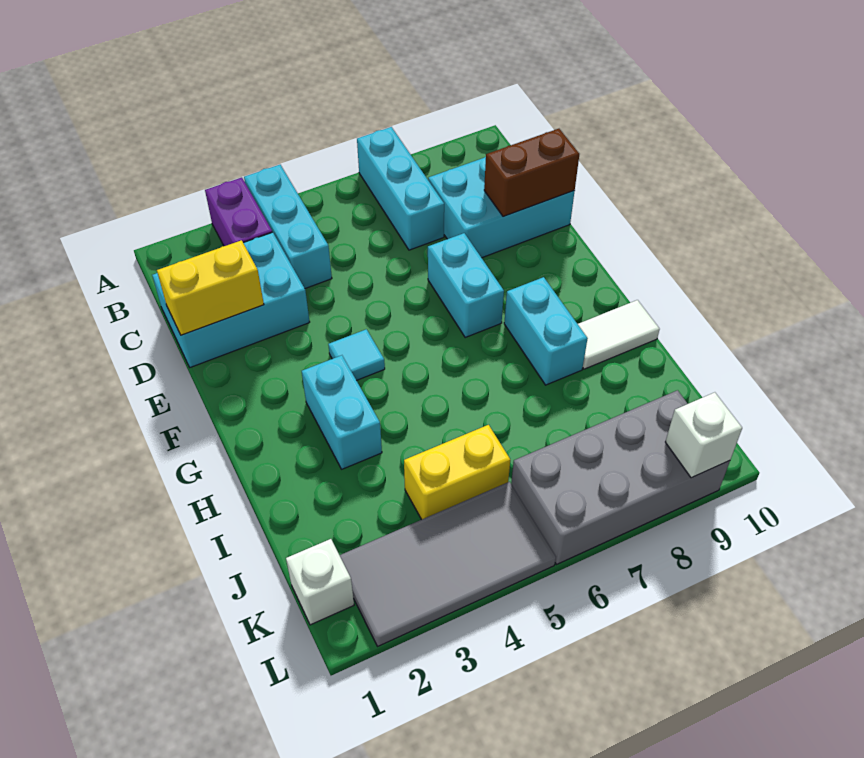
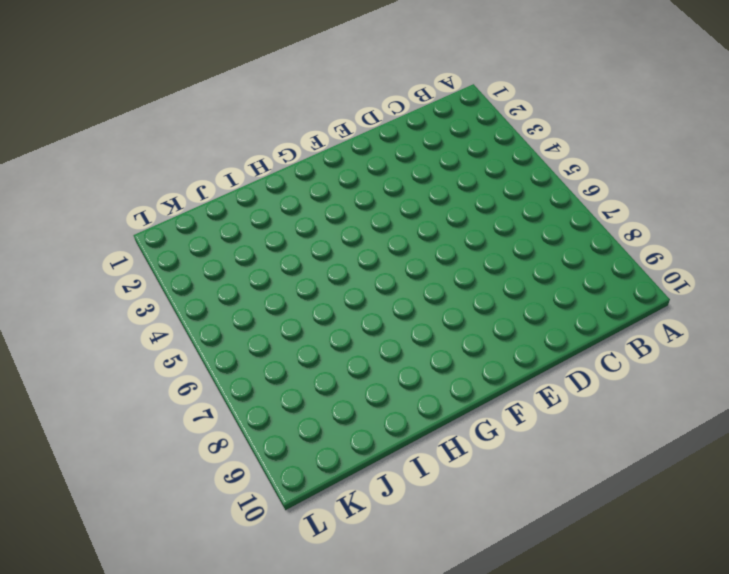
none -> purple brick A3:B3 level 1
none -> cyan brick A4:C4 level 1
none -> cyan brick A7:C7 level 1

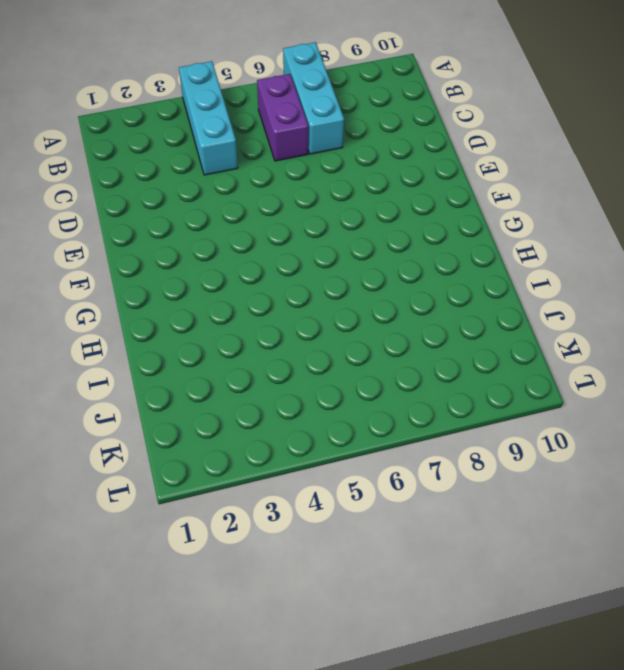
purple brick B6:C6 level 1 -> purple brick A3:B3 level 1
none -> cyan brick C1:D3 level 1
none -> cyan brick C8:D10 level 1
none -> cyan brick E7:F7 level 1

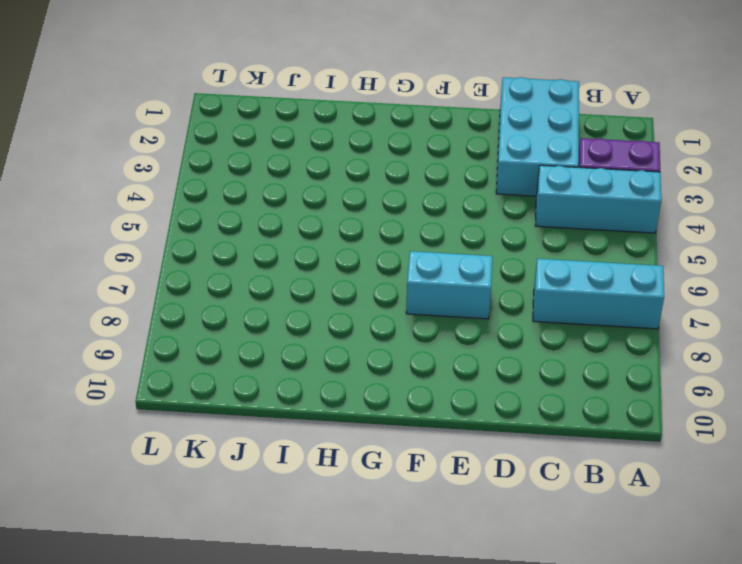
none -> cyan brick C8:D10 level 1
none -> cyan tile F4 level 1
none -> cyan brick G3:H3 level 1

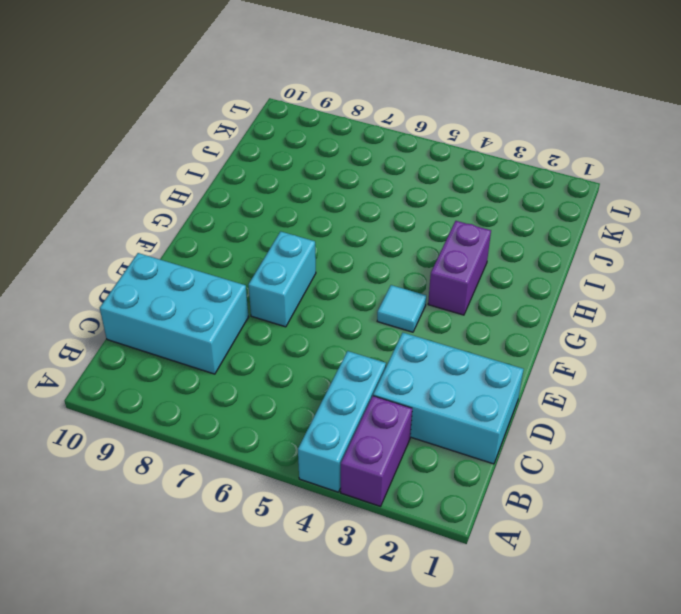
purple brick G3:H3 level 1 -> cyan brick G3:H3 level 1
none -> cyan brick A7:C7 level 1
none -> cyan brick G8:H8 level 1
none -> white tile H9:H10 level 1

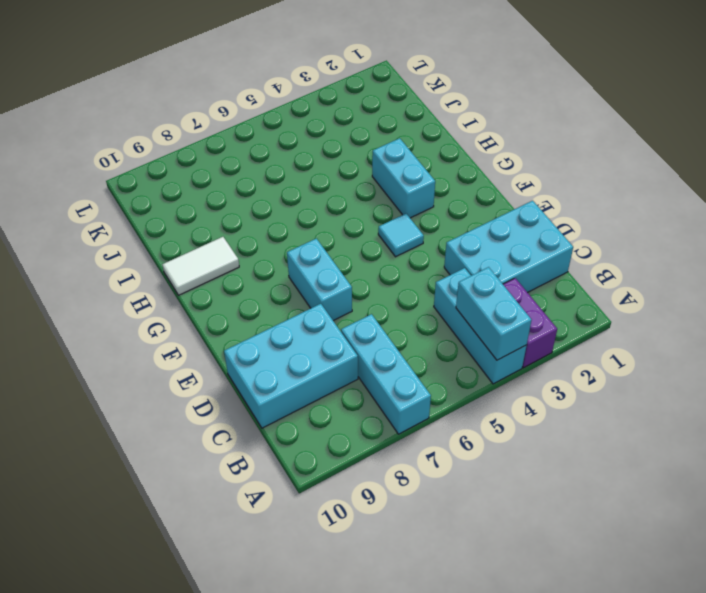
cyan brick A4:B4 level 2 -> cyan brick G8:H8 level 1
none -> yellow brick J4:J5 level 1
none -> white brick K1 level 1
none -> grey tile K2:L5 level 1

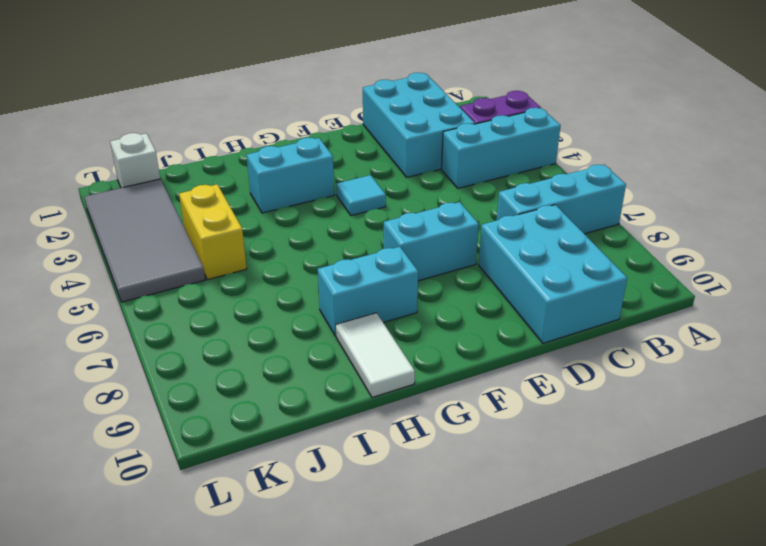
none -> grey brick K6:L9 level 1
none -> yellow brick D1:D2 level 2
none -> brown brick D9:D10 level 2

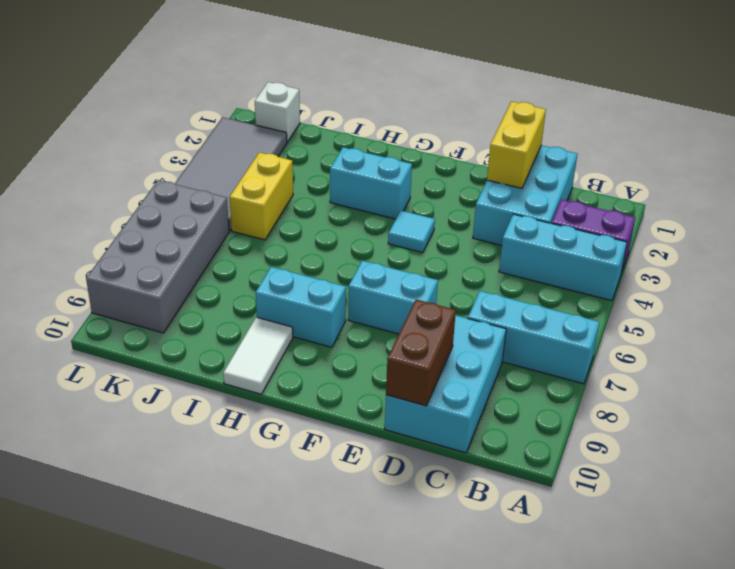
none -> white brick L9 level 2

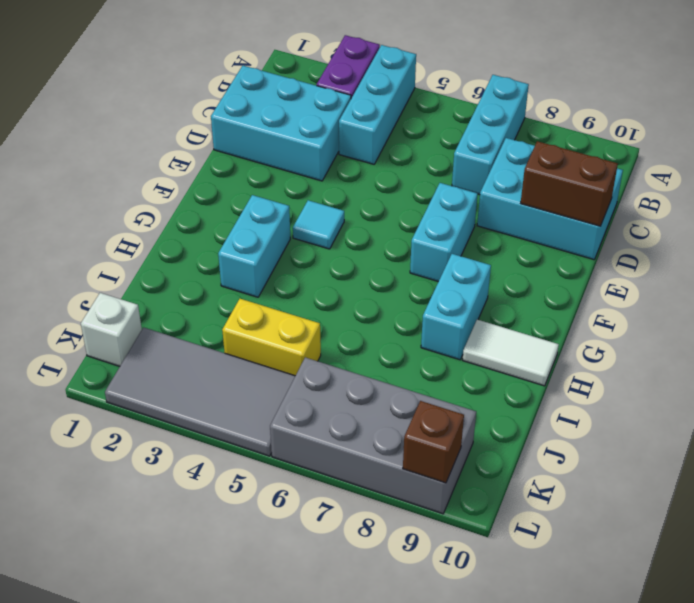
brown brick L9 level 2 -> white brick L9 level 2
none -> yellow brick D1:D2 level 2

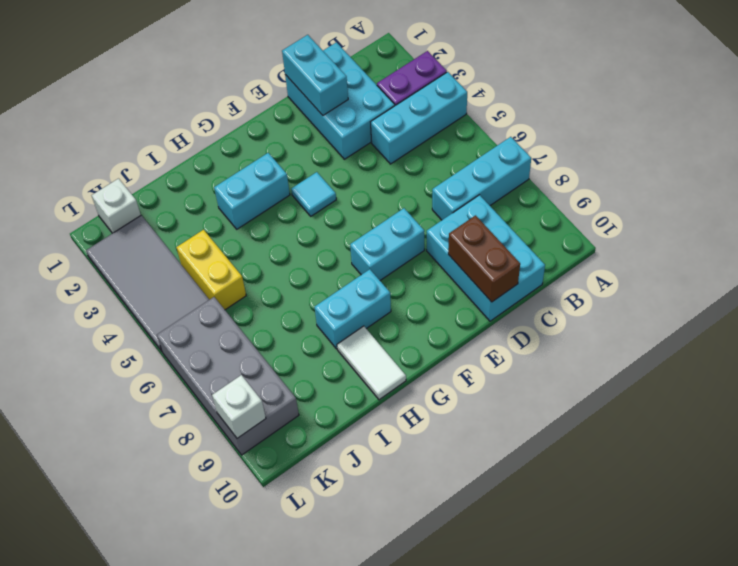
cyan brick D1:D2 level 2 -> yellow brick D1:D2 level 2

